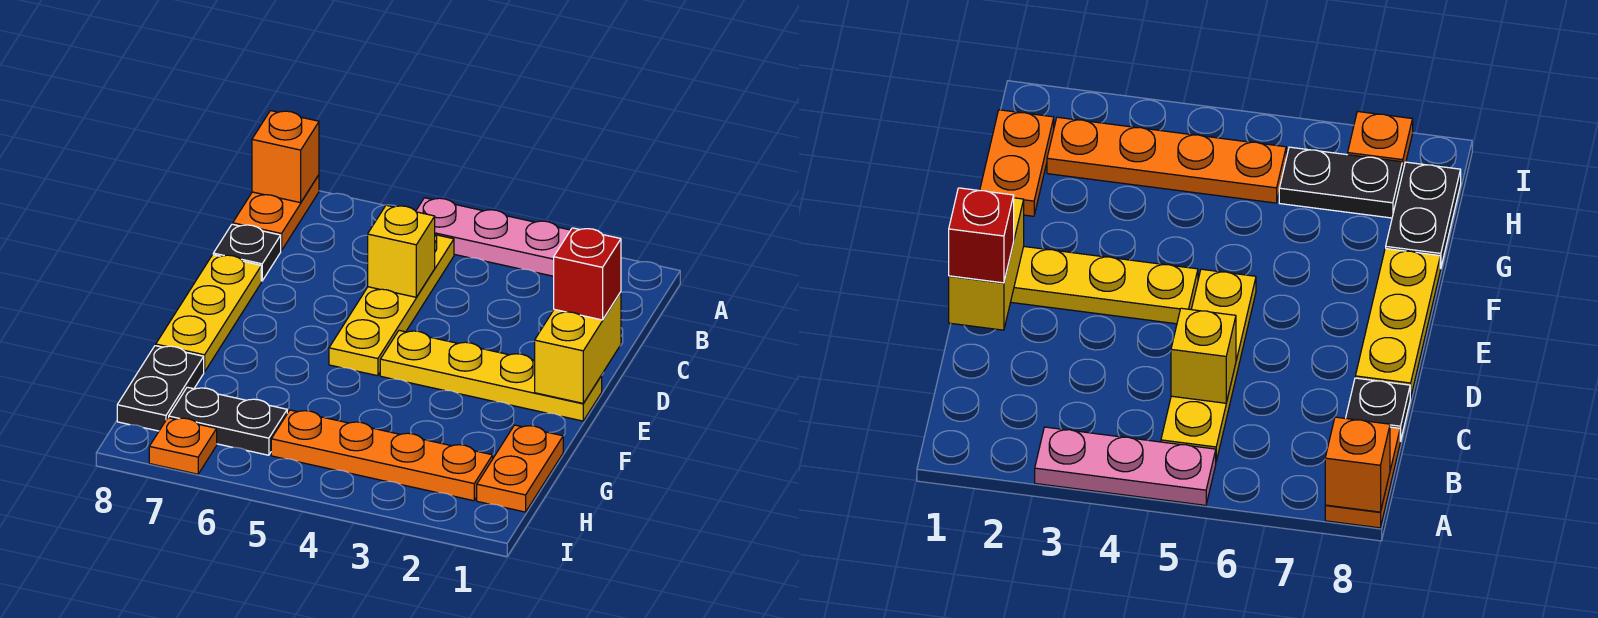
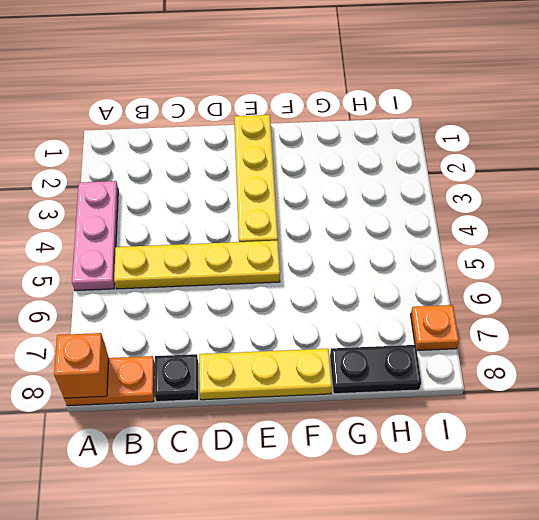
none -> orange plate G1:H1 level 1
none -> orange plate H2:H5 level 1
none -> black plate H6:H7 level 1

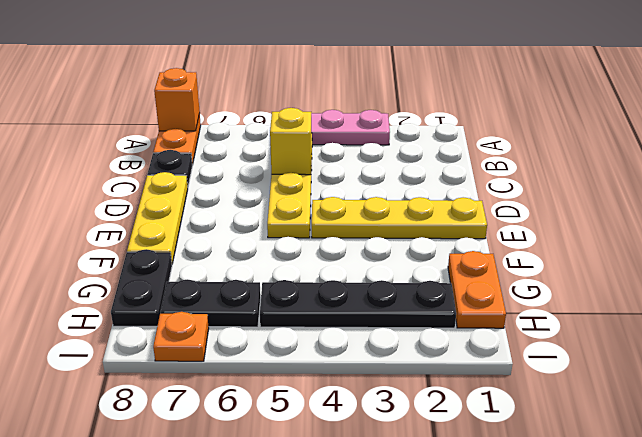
black plate H2:H5 level 1 -> orange plate H2:H5 level 1
none -> yellow brick D1:E1 level 2
none -> red brick D1 level 3

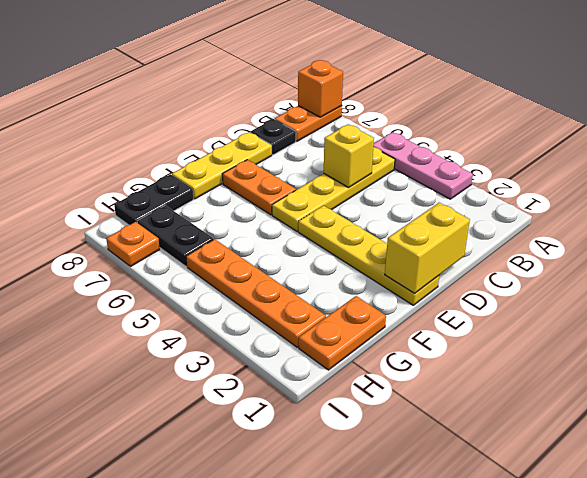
orange plate E6:E7 level 1 -> none
none -> red brick D1 level 3

